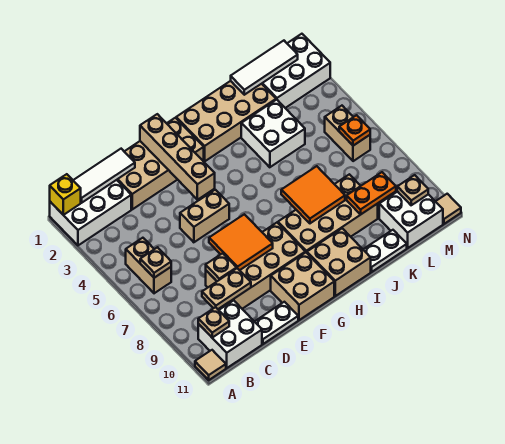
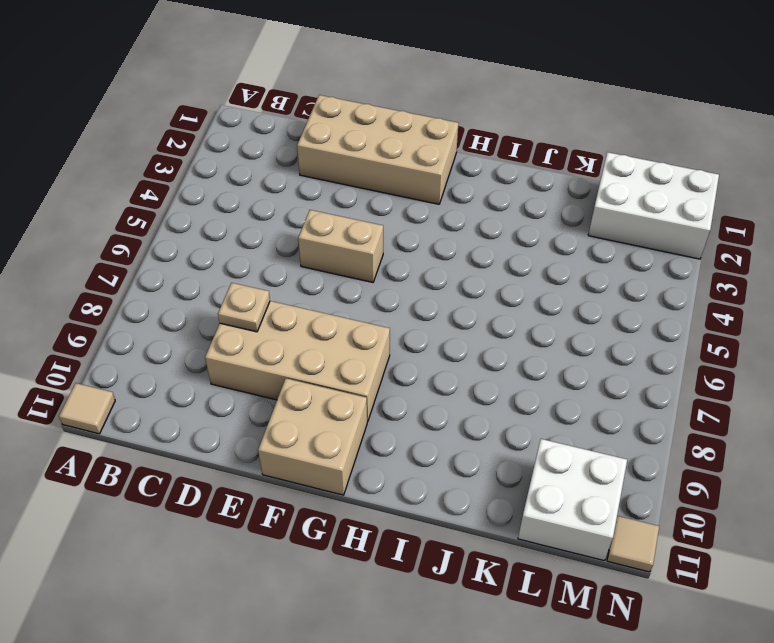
none -> white brick A1:C2 level 1
none -> tan brick B5:B6 level 1
none -> white brick B10:C11 level 1
none -> white plate D11:E11 level 1

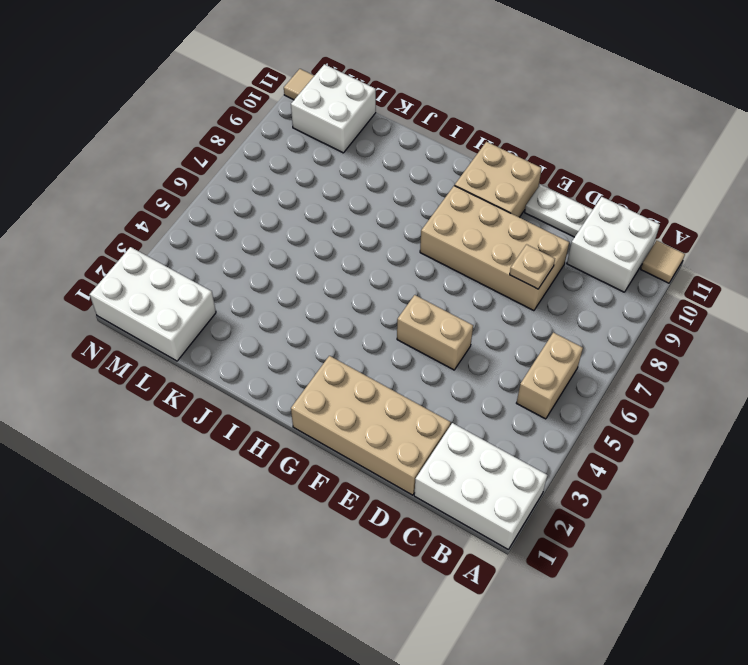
none -> tan brick H1:K2 level 1
none -> tan brick H8:K9 level 1
none -> tan brick H10:I11 level 1
none -> white brick J3:K4 level 1

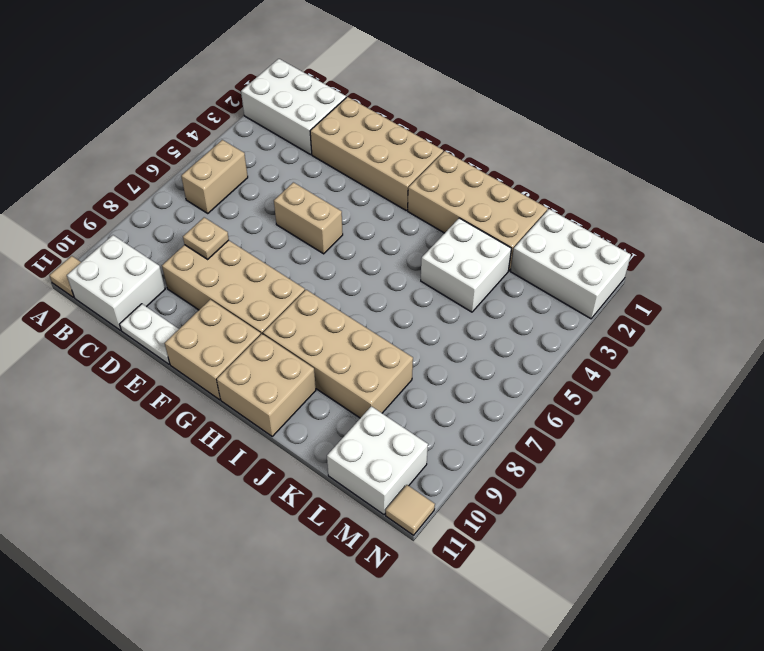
none -> white plate J11:K11 level 1
none -> tan brick M5:M6 level 1
none -> yellow brick A1 level 2
none -> white tile B1:D1 level 2

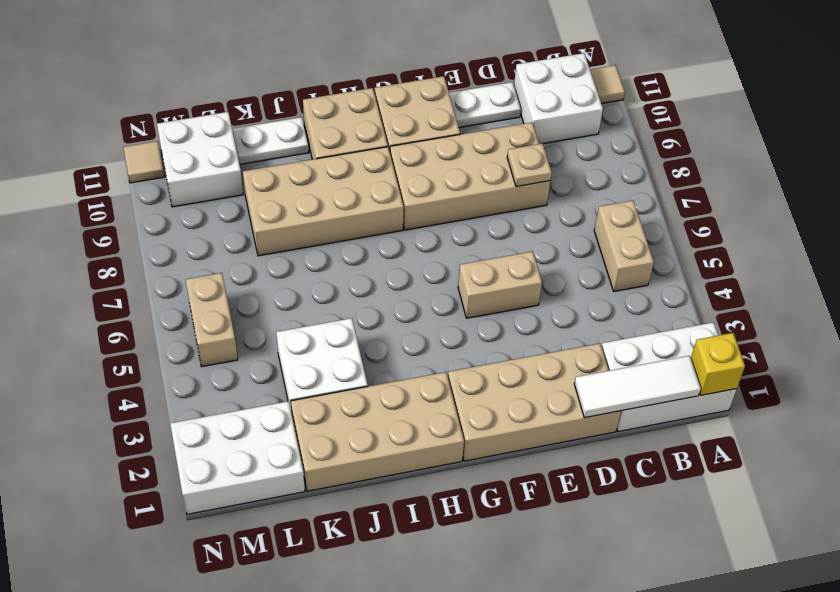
none -> tan plate B6 level 2
none -> tan plate B10 level 2
none -> tan plate C9:D9 level 2
none -> orange tile E7:F8 level 2

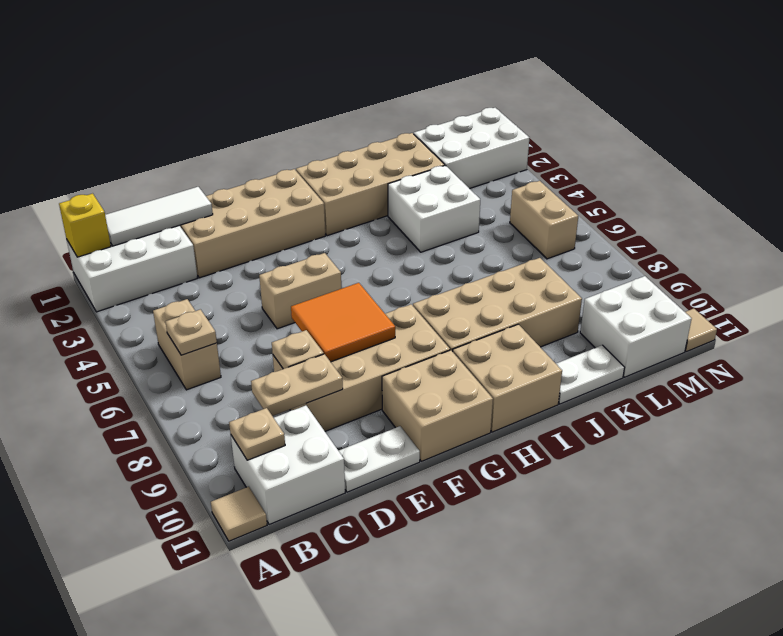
none -> tan brick F1:F4 level 2
none -> orange tile I7:J8 level 2
none -> white tile K1:M1 level 2
none -> orange plate K9:L9 level 2

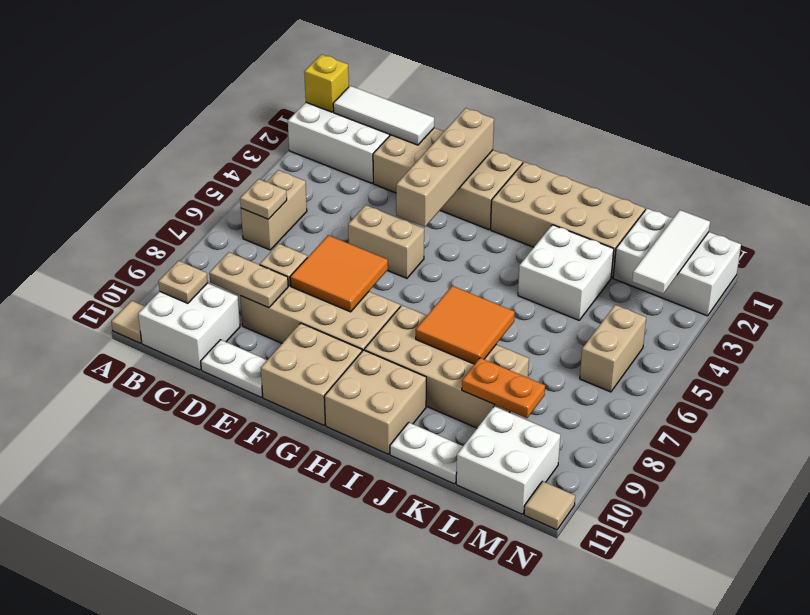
white tile M1:M3 level 2 -> white tile K1:M1 level 2
none -> orange plate M6 level 2
none -> tan plate M10 level 2

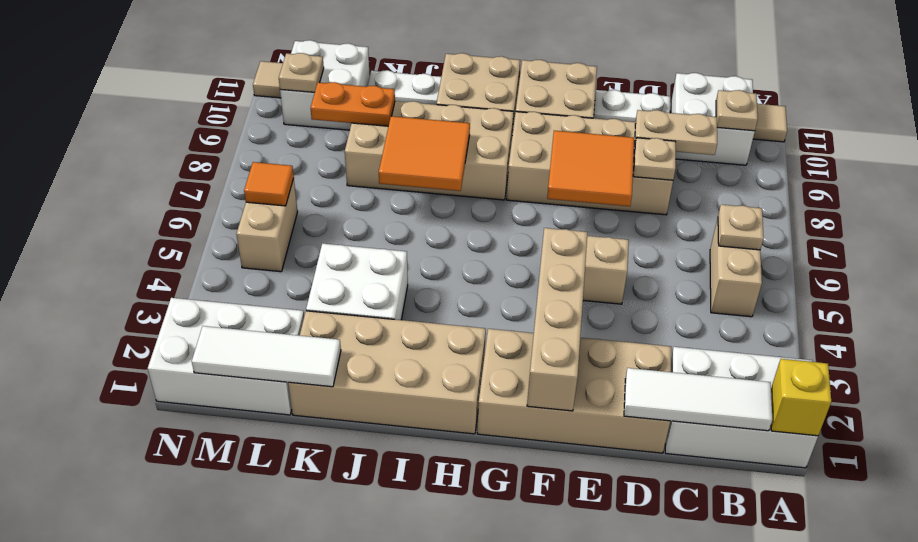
orange tile M6 level 2 -> orange plate M6 level 2

